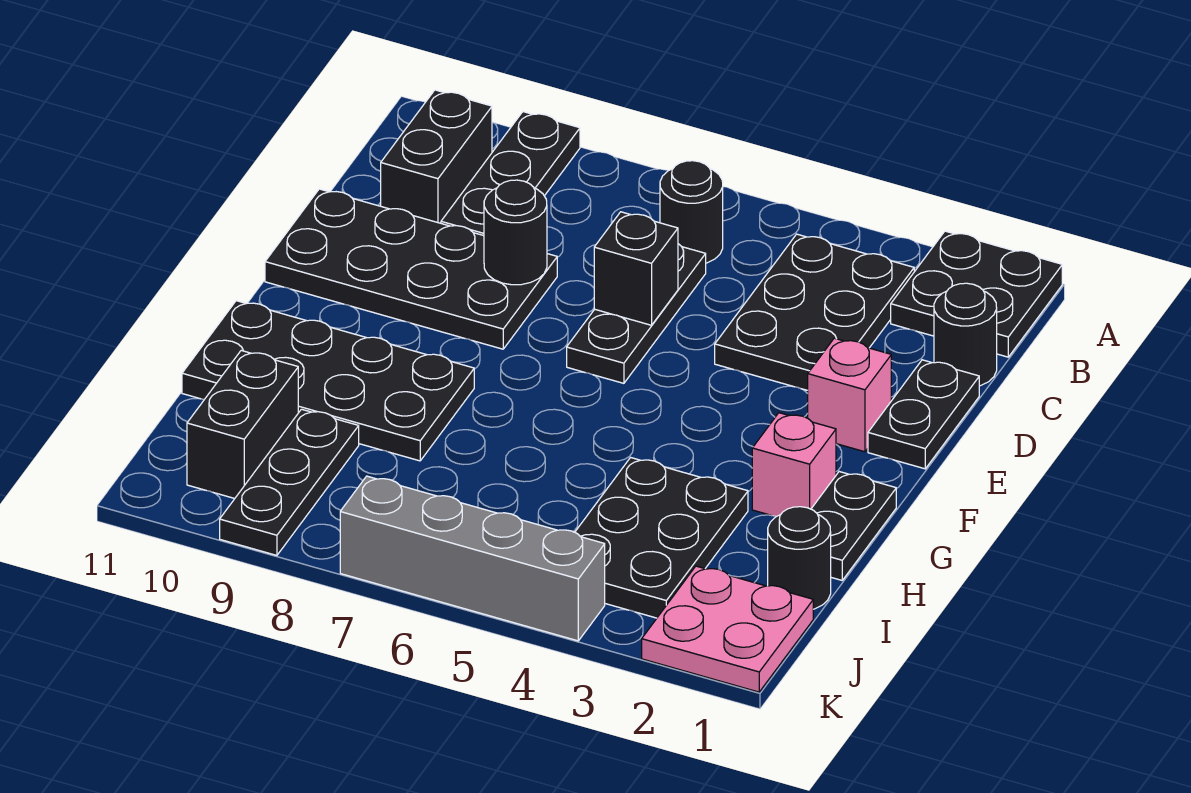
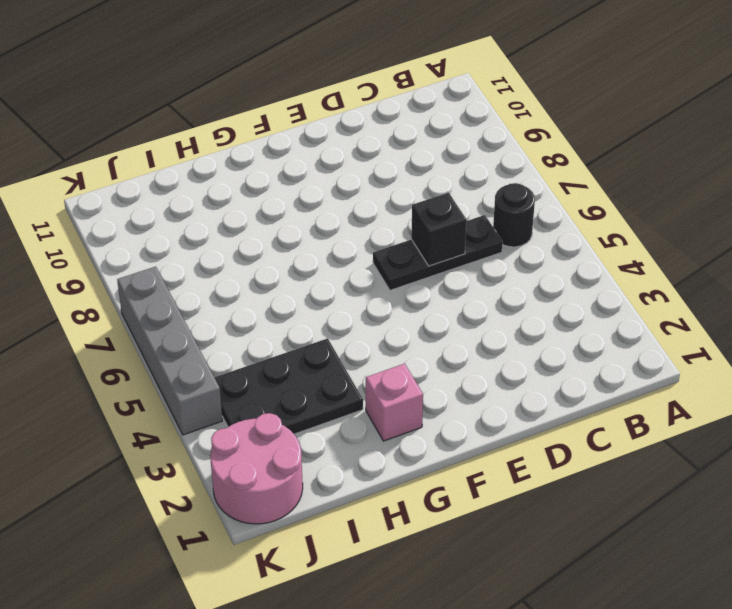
pink round brick J1:K2 level 1 -> pink plate J1:K2 level 1
none -> black plate A1:B2 level 1
none -> black plate A9:C9 level 1
none -> black plate B3:D4 level 1

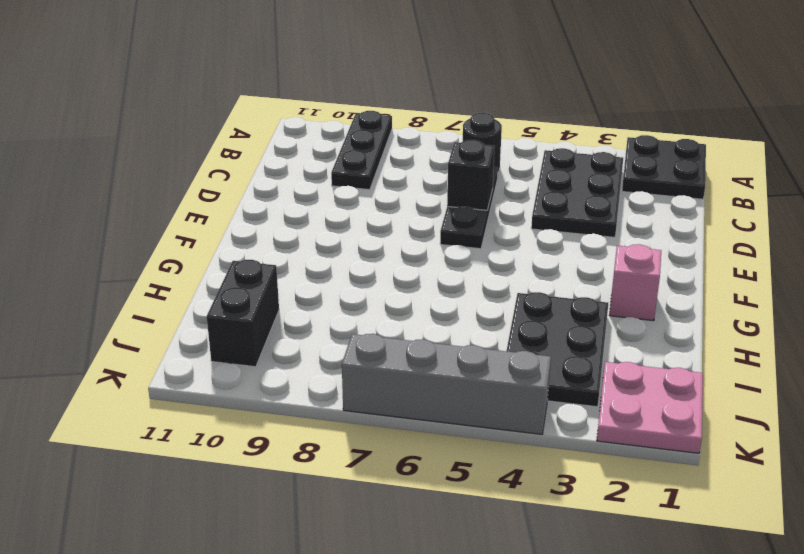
none -> black brick B10:C10 level 1
none -> black round brick C1 level 1
none -> black plate D1:E1 level 1

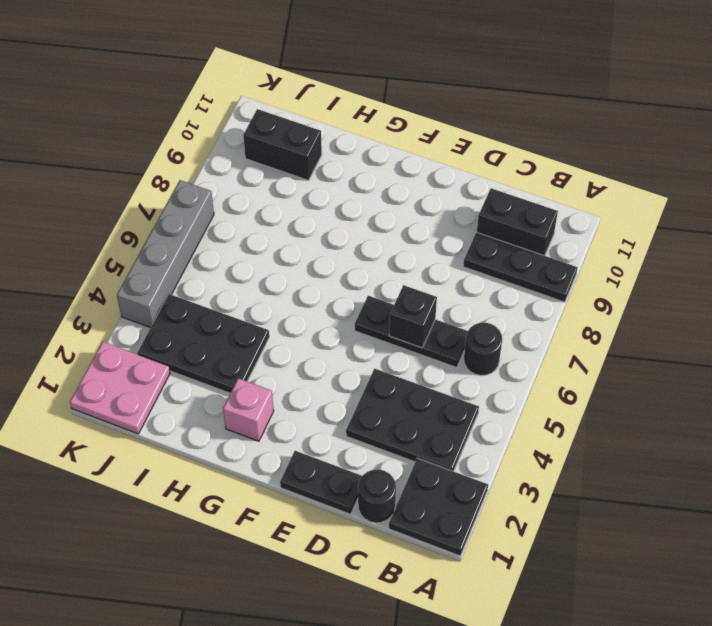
none -> black plate D8:E11 level 1
none -> pink brick E2 level 1
none -> black plate G1:H1 level 1

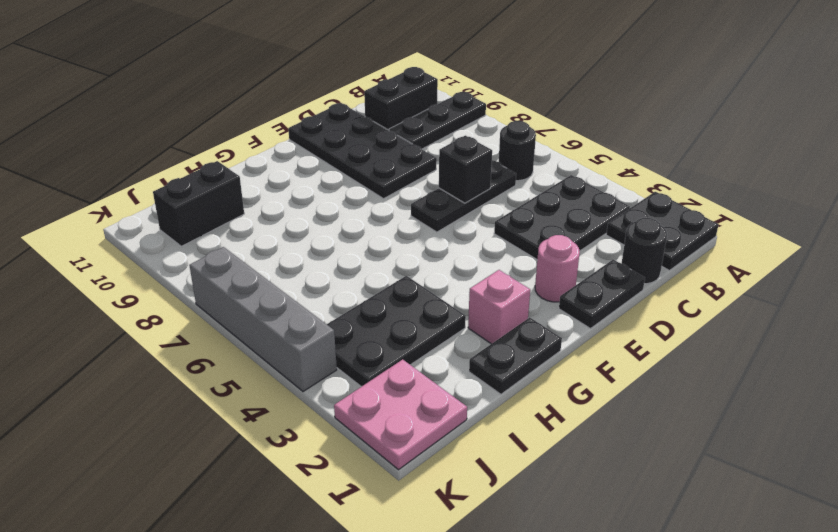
pink round brick E2 level 1 -> pink brick E2 level 1
none -> black plate G8:H11 level 1
none -> black round brick I1 level 1
none -> black plate I9:K9 level 1

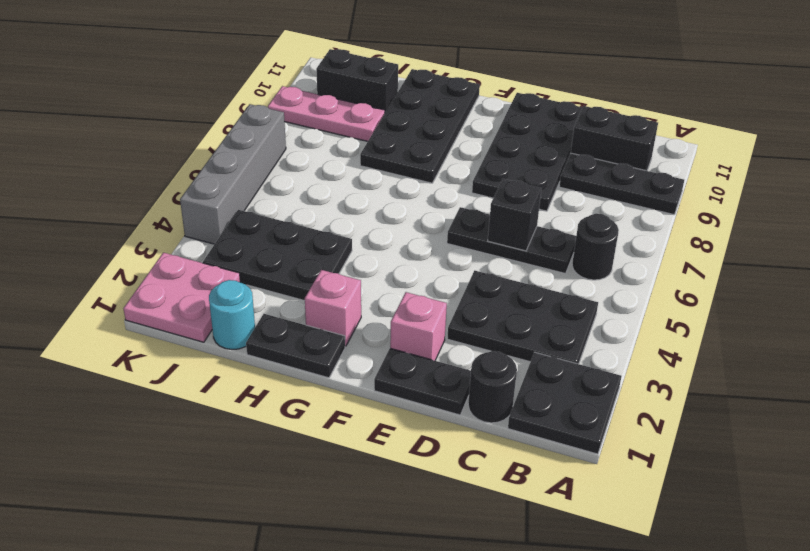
cyan round brick I1 level 1 -> black round brick I1 level 1
pink plate I9:K9 level 1 -> black plate I9:K9 level 1
none -> black round brick D8 level 2

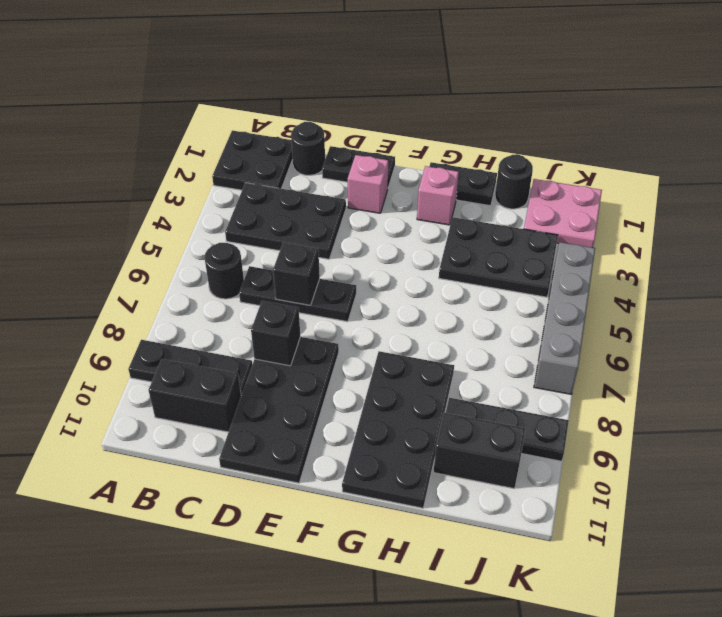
black brick D8 level 2 -> black round brick D8 level 2

